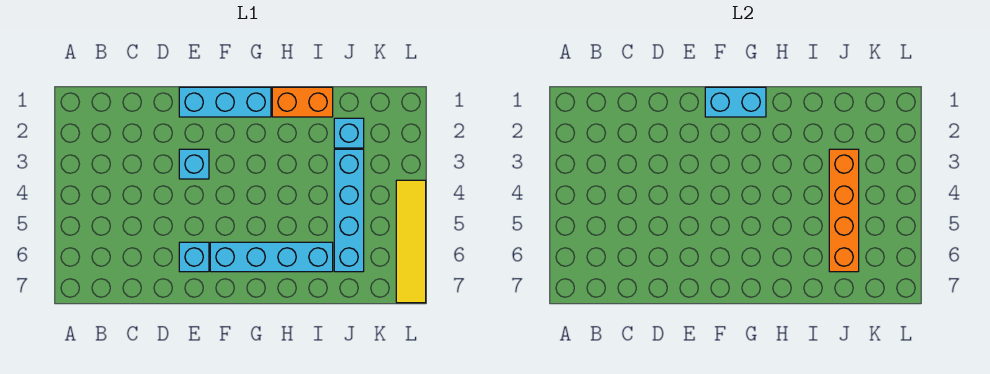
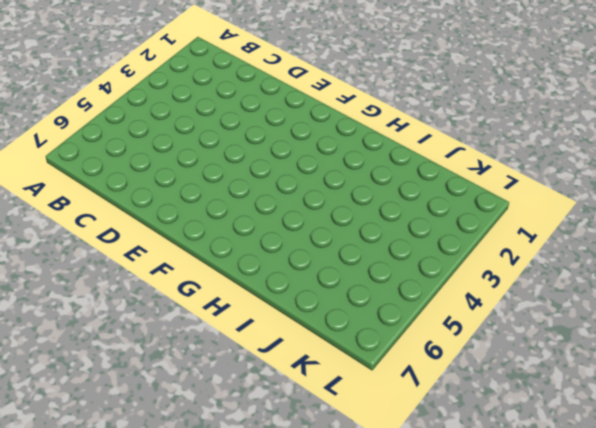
none -> cyan brick E1:G1 level 1
none -> cyan brick E3 level 1

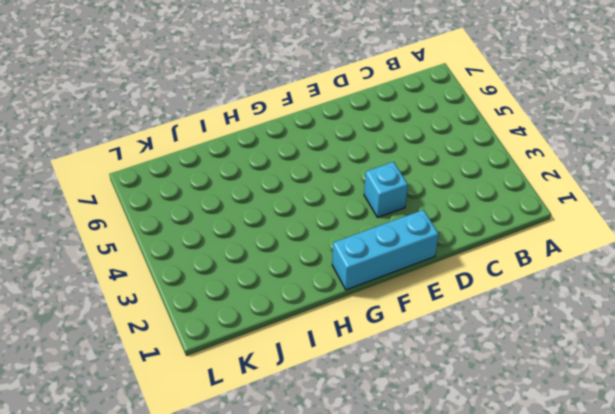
none -> cyan brick E6 level 1
none -> cyan brick F6:I6 level 1

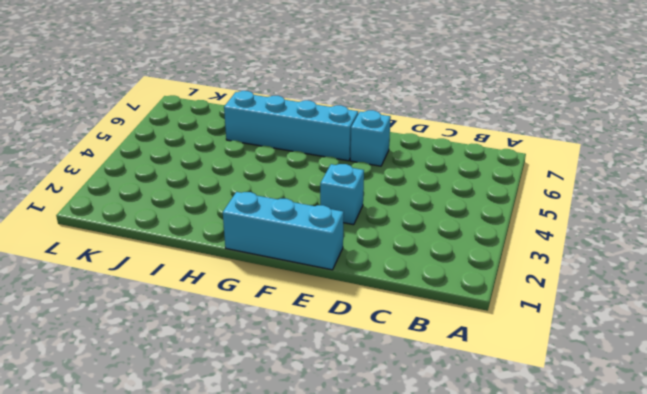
none -> orange brick H1:I1 level 1
none -> cyan brick J2 level 1

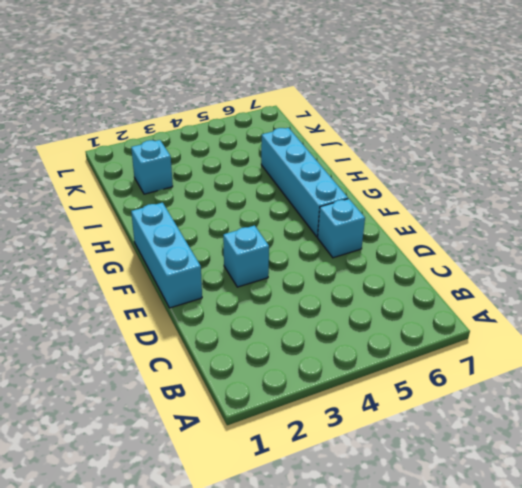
none -> orange brick H1:I1 level 1
none -> cyan brick J3:J6 level 1

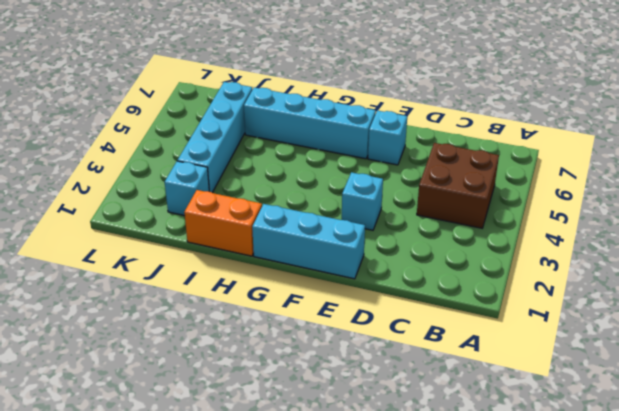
brown brick B4:C5 level 1 -> none
none -> yellow tile L4:L7 level 1
none -> cyan brick F1:G1 level 2

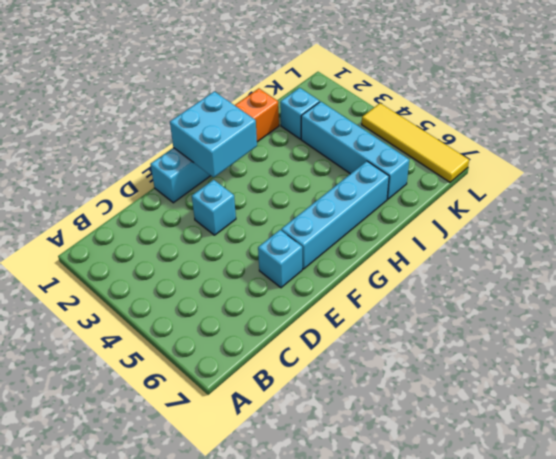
cyan brick F1:G2 level 2 -> cyan brick F1:G1 level 2
none -> orange brick J3:J6 level 2

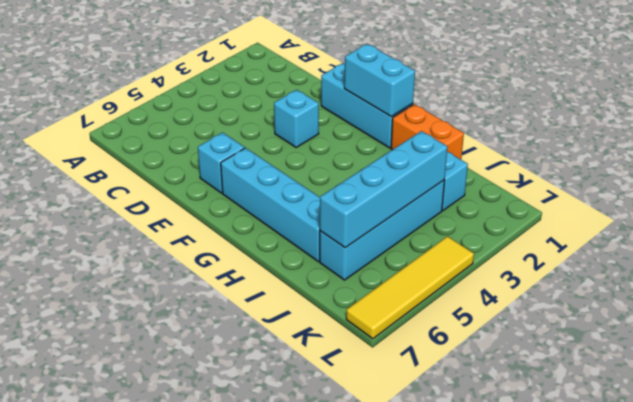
cyan brick J3:J6 level 2 -> orange brick J3:J6 level 2

